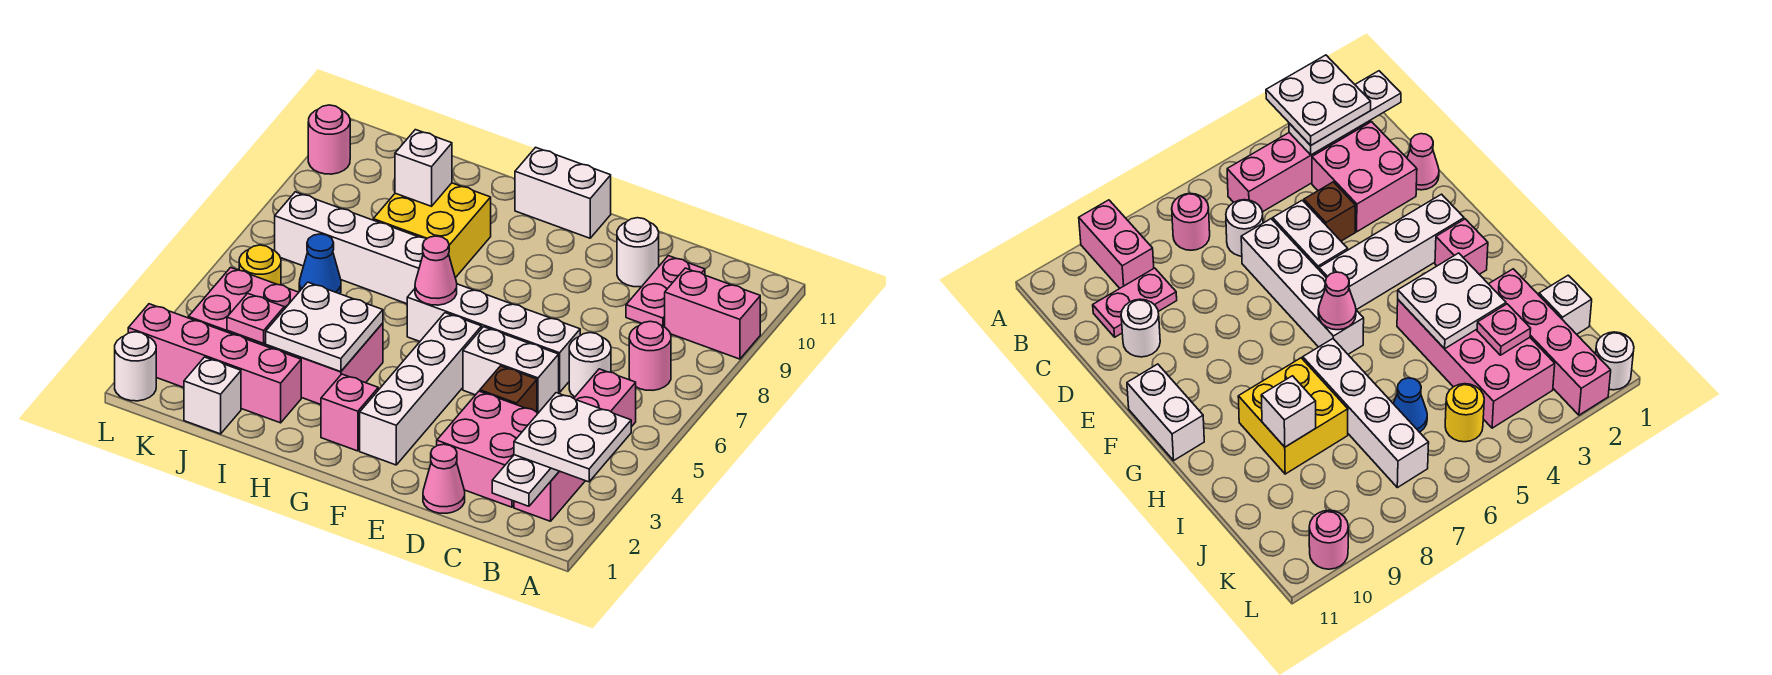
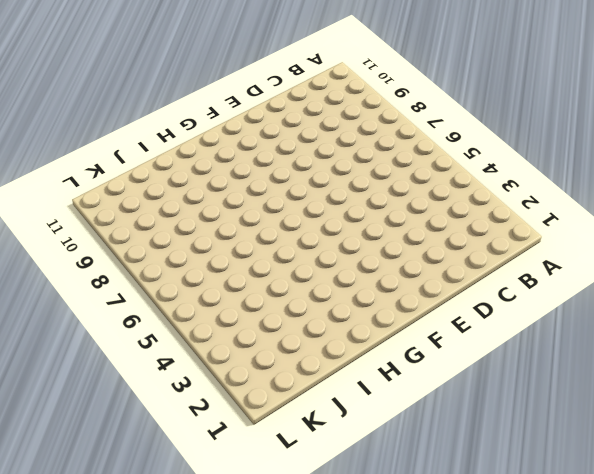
none -> pink brick A9:B9 level 1
none -> pink brick B2:B5 level 1
none -> pink round brick B7 level 1

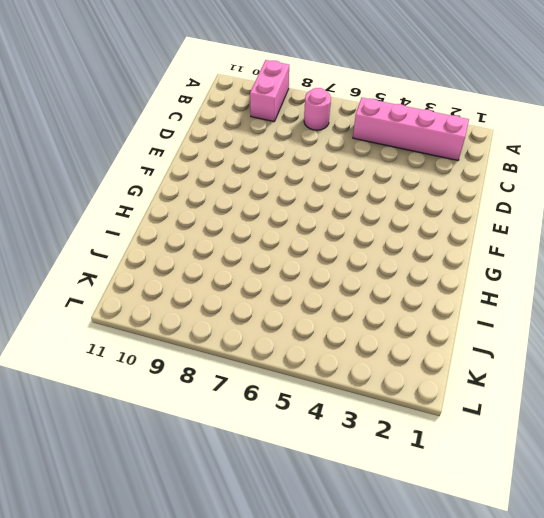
none -> pink brick C2:D3 level 1
none -> white round brick C6 level 1
none -> pink plate C9:C10 level 1

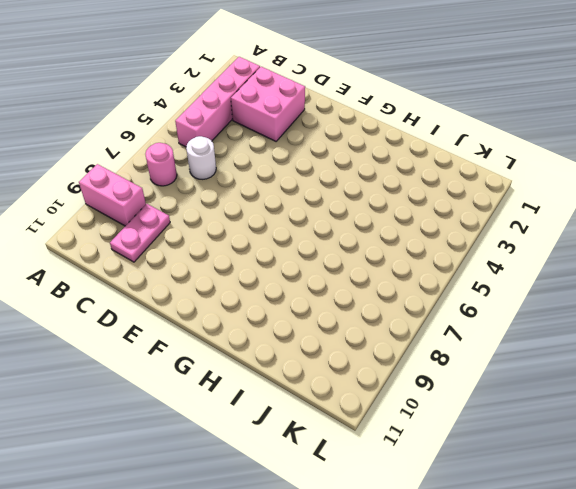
none -> pink cone D1 level 1
none -> brown brick D4 level 1
none -> white brick D5:E5 level 1

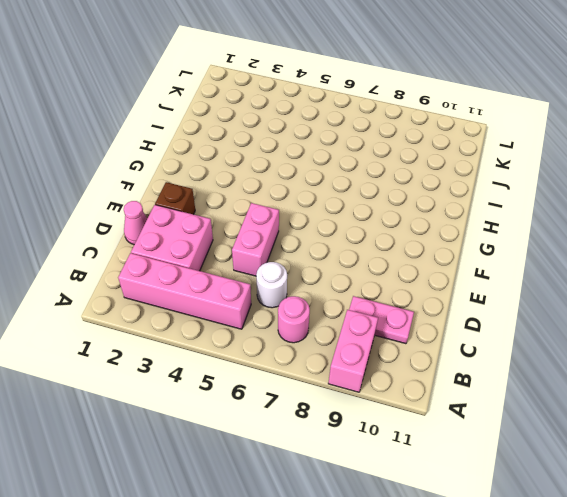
pink brick D5:E5 level 1 -> white brick D5:E5 level 1
brown brick E2 level 1 -> brown brick D4 level 1
none -> white brick D6:G6 level 1
none -> white round brick D10 level 1
none -> white brick F2:F5 level 1

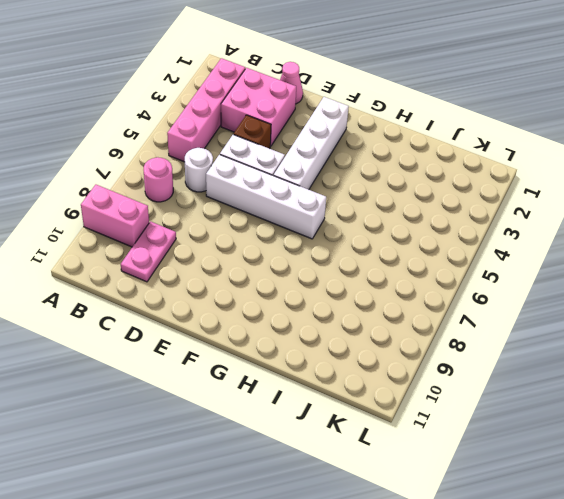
none -> white round brick D10 level 1
none -> white brick F11:G11 level 1
none -> pink brick G2 level 1

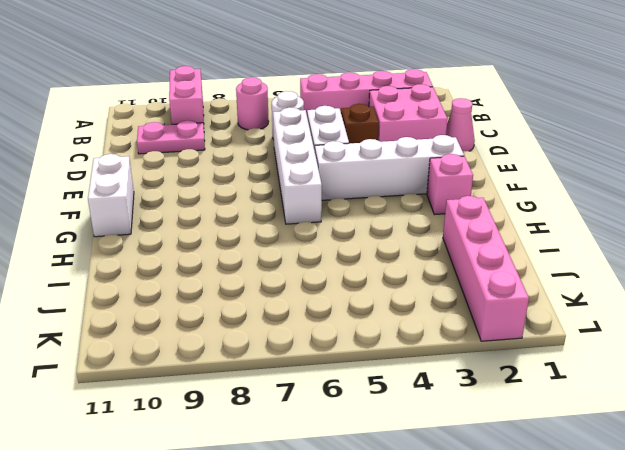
none -> white round brick D10 level 1
none -> pink brick H3:K4 level 1
none -> white brick H7:K7 level 1

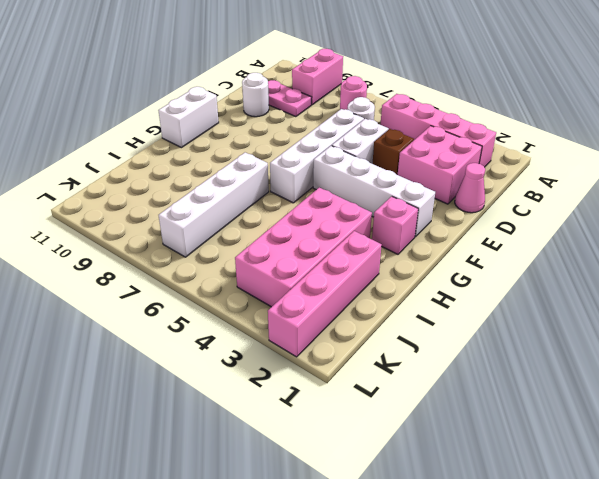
none -> yellow brick H8:I9 level 1
none -> white brick J1 level 1
none -> blue cone J6 level 1

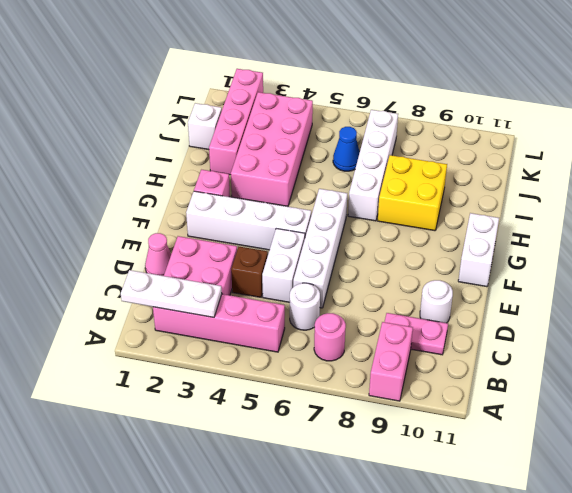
none -> yellow round brick K5 level 1
none -> white round brick L1 level 1
none -> pink round brick L10 level 1

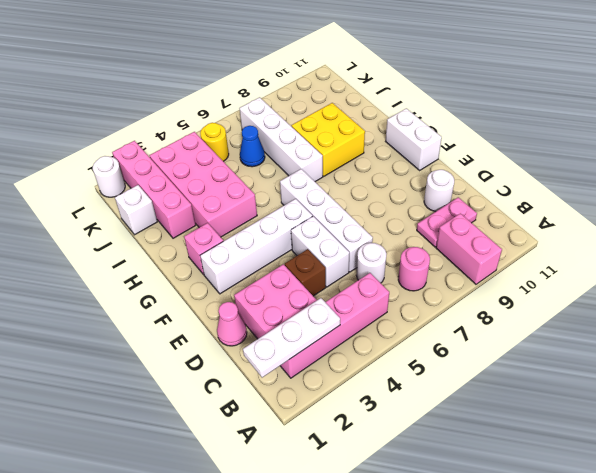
none -> pink round brick L10 level 1
none -> pink cone G6 level 2
none -> white plate H3:I4 level 2

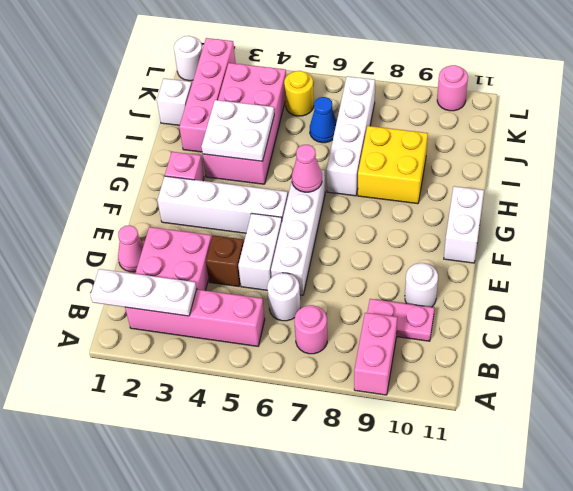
none -> white brick I9 level 2
none -> pink plate J3 level 2
none -> white plate A2:B3 level 3

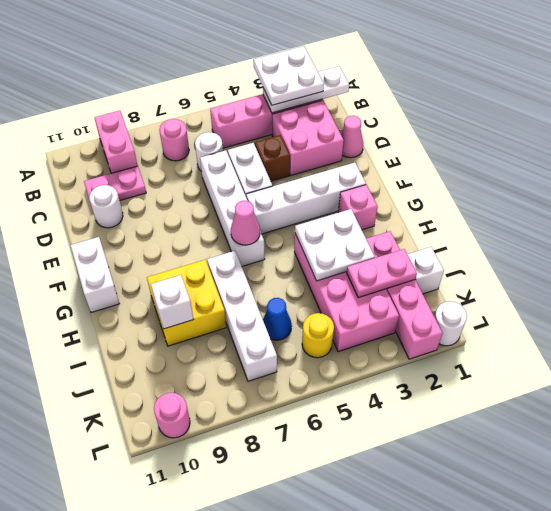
pink plate J2:J3 level 2 -> pink plate J3 level 2

